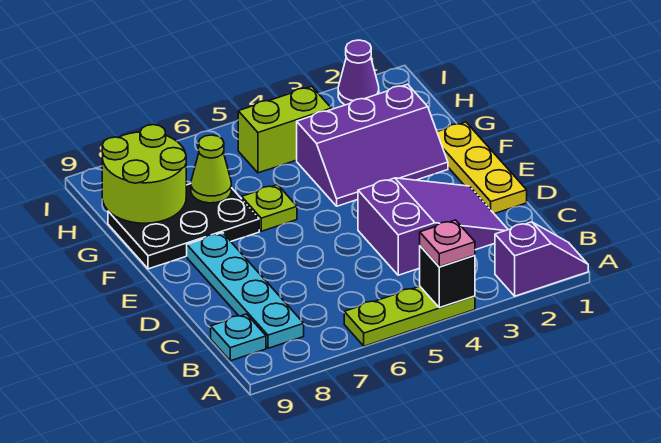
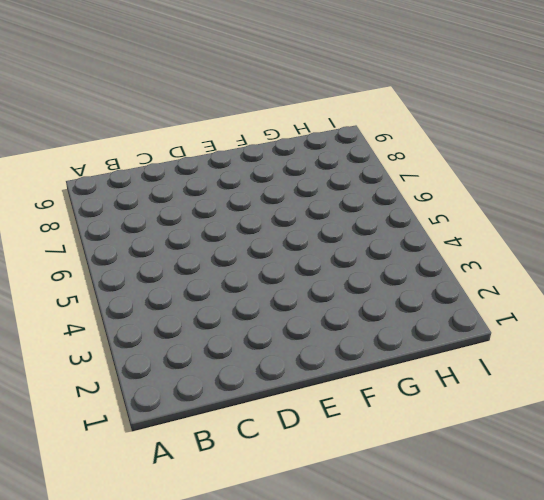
none -> purple slope A1:A2 level 1 top 2
none -> lime plate A4:A6 level 1
none -> cyan plate B8:E8 level 1

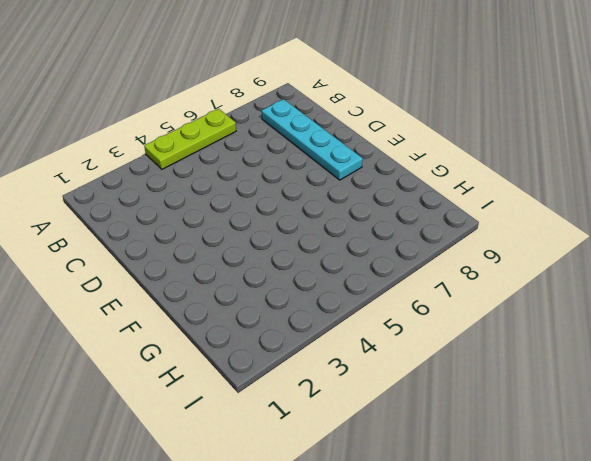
none -> purple slope A1:A2 level 1 top 2
none -> cyan plate B9 level 1
none -> purple slope C2:D4 level 1 top 4

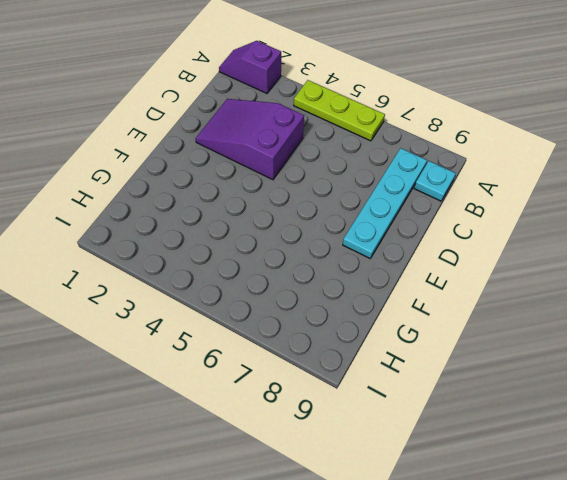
none -> yellow plate D1:F1 level 1
none -> purple slope F2:G4 level 1 top G
none -> lime plate F6 level 1

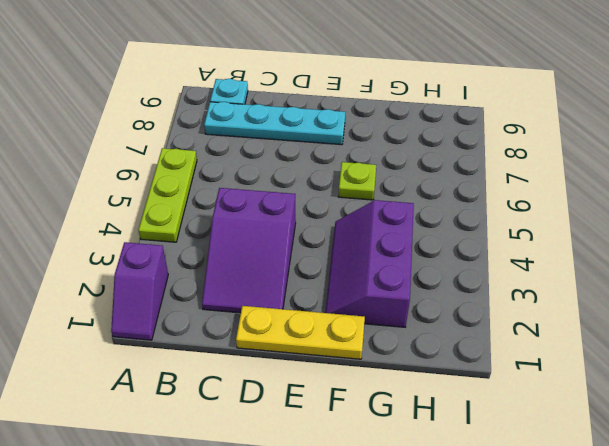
none -> black plate F7:G9 level 1
none -> lime brick H4:H5 level 1
none -> purple cone I2 level 1

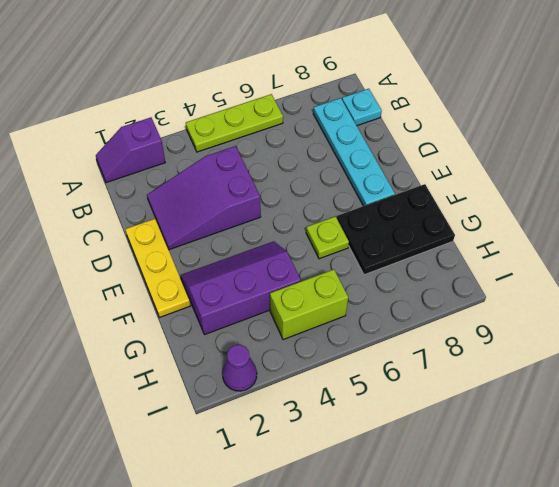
none -> black brick A4 level 2
none -> lime cone G7 level 2
none -> lime round brick G8:H9 level 2

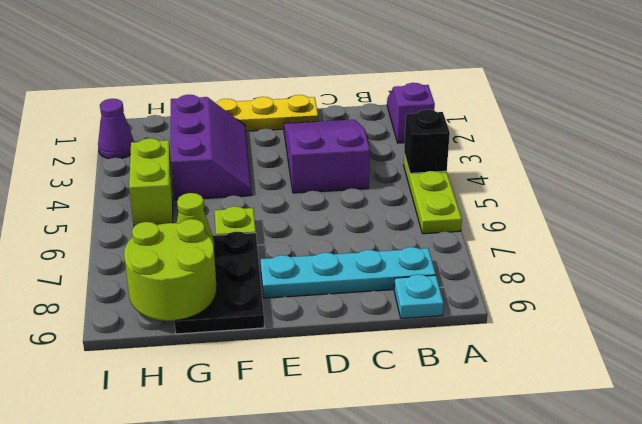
none -> pink plate A4 level 3

